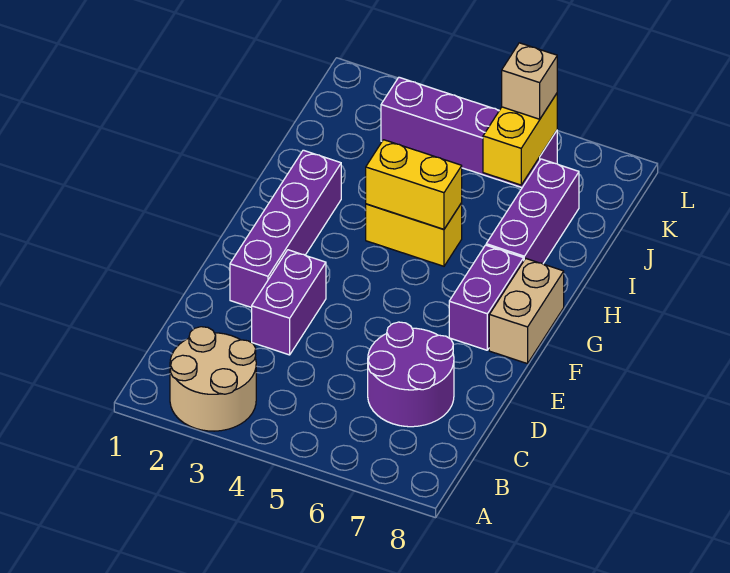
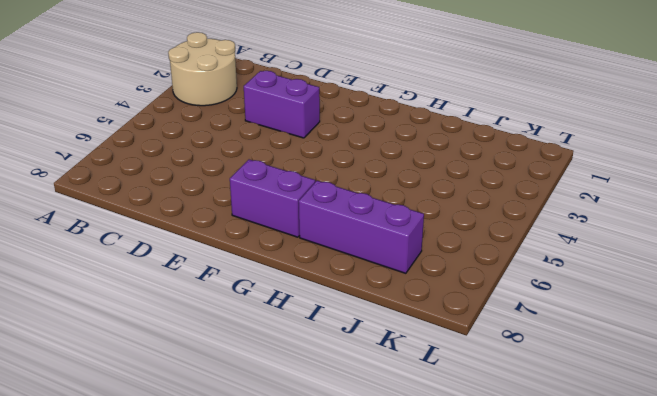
none -> purple round brick C6:D7 level 1
none -> purple brick E2:H2 level 1
none -> tan brick F8:G8 level 1

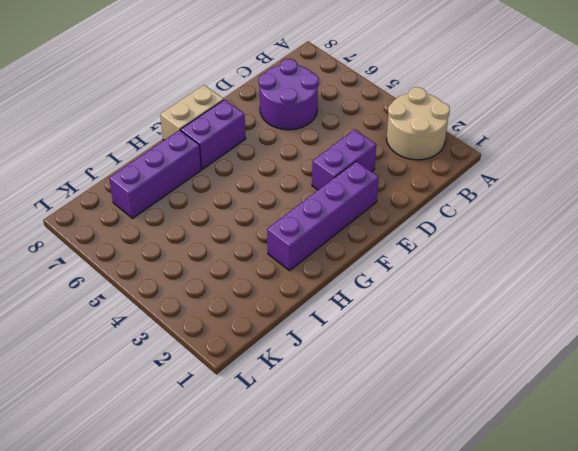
none -> yellow brick H4:H5 level 1
none -> purple brick K3:K6 level 1
none -> yellow brick H4:H5 level 2

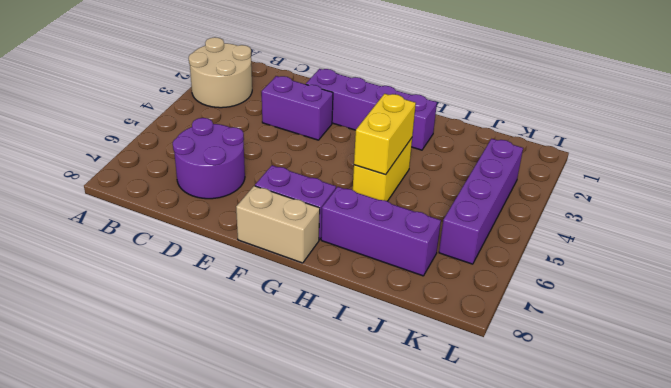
none -> yellow brick J6:K6 level 2
none -> tan brick K6 level 3

